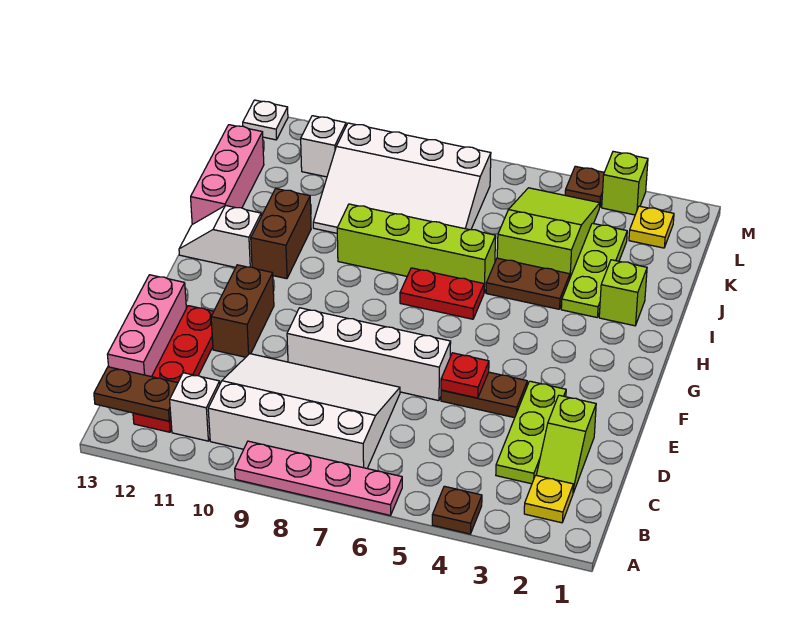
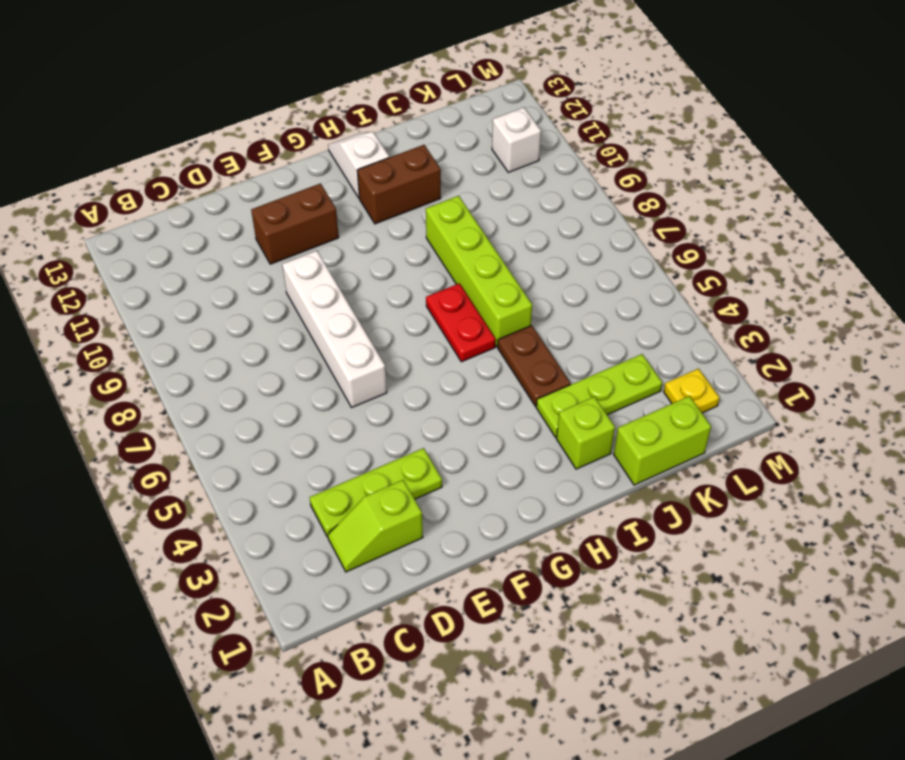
lime brick J1:K1 level 1 -> none
none -> brown plate A4 level 1
none -> pink plate A6:A9 level 1
none -> yellow plate B2 level 1

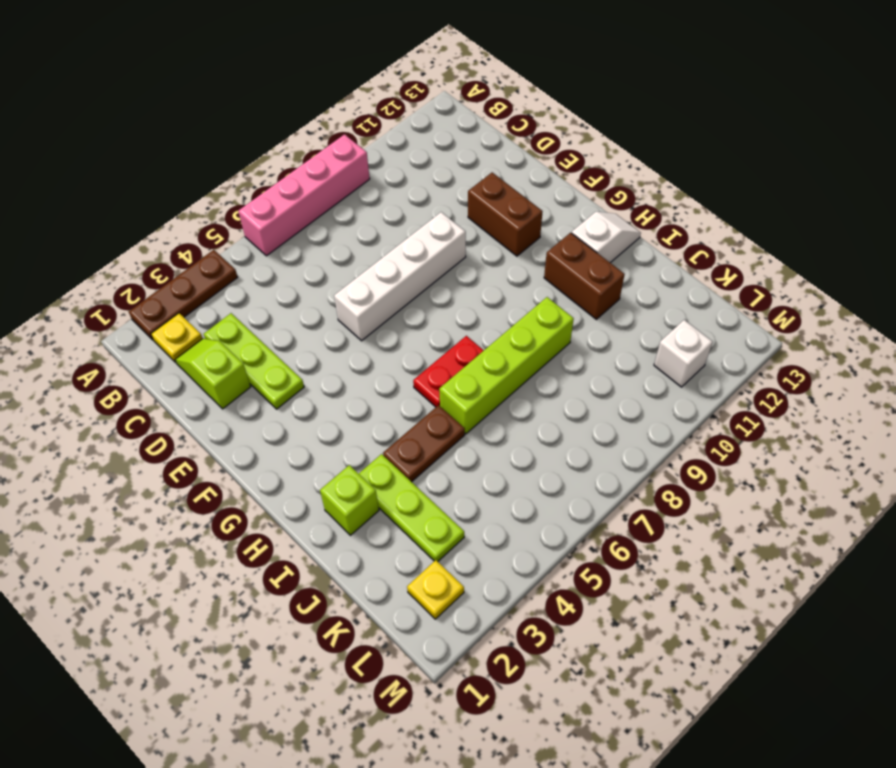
brown plate A2:A4 level 1 -> brown plate A4 level 1
pink brick A6:A9 level 1 -> pink plate A6:A9 level 1
none -> white slope B7:D10 level 1 top B
none -> white brick B11 level 1
none -> red plate B12:E12 level 1

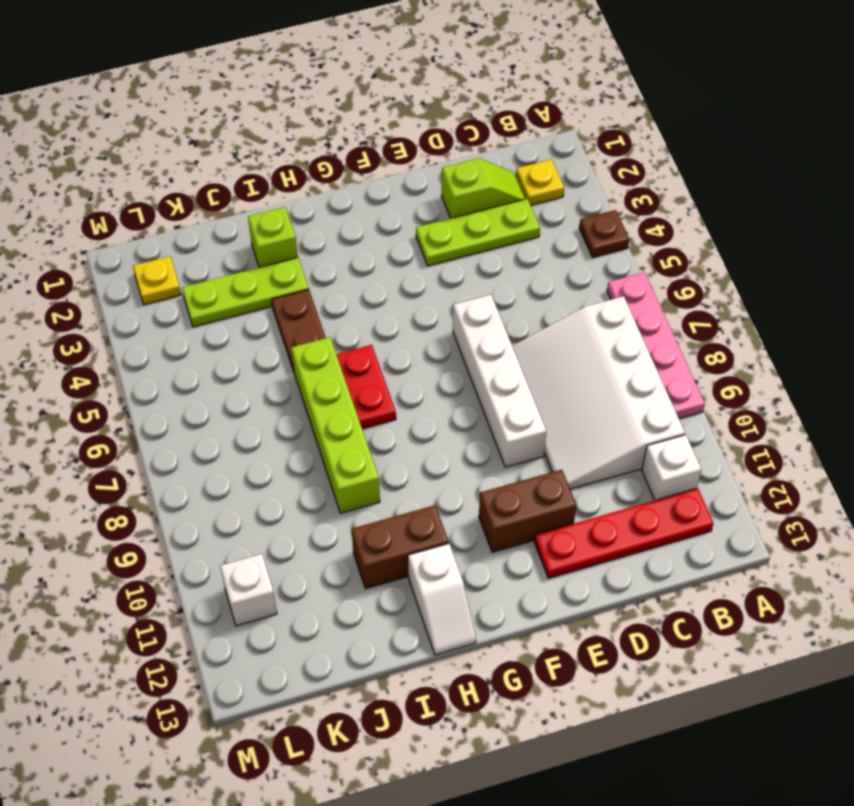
none -> pink brick C13:E13 level 1
none -> brown plate E4:E5 level 1
none -> pink brick I13:K13 level 1

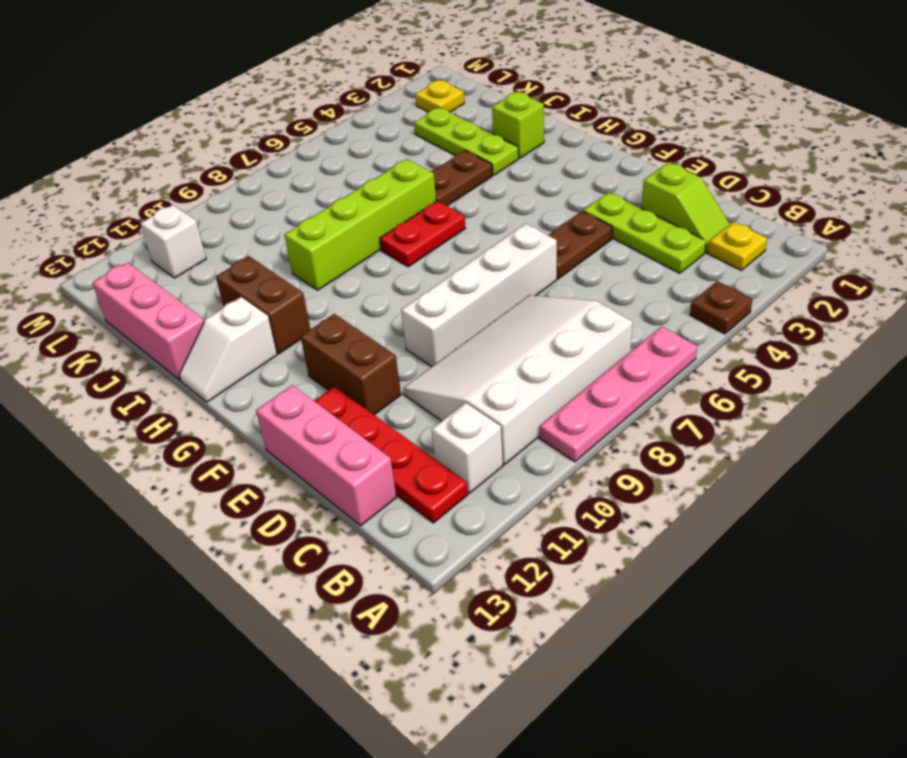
none -> lime slope J4:L5 level 1 top J
none -> white slope J7:L10 level 1 top L
none -> lime brick M3 level 1

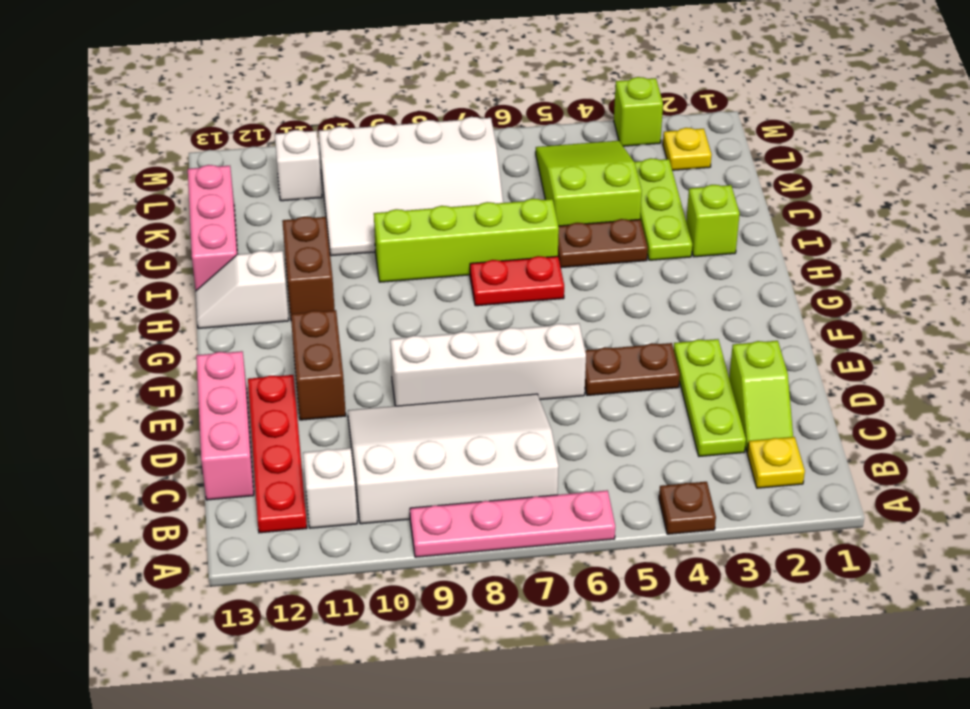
none -> brown plate M4 level 1
none -> white plate M13 level 1
none -> brown plate B12:B13 level 2

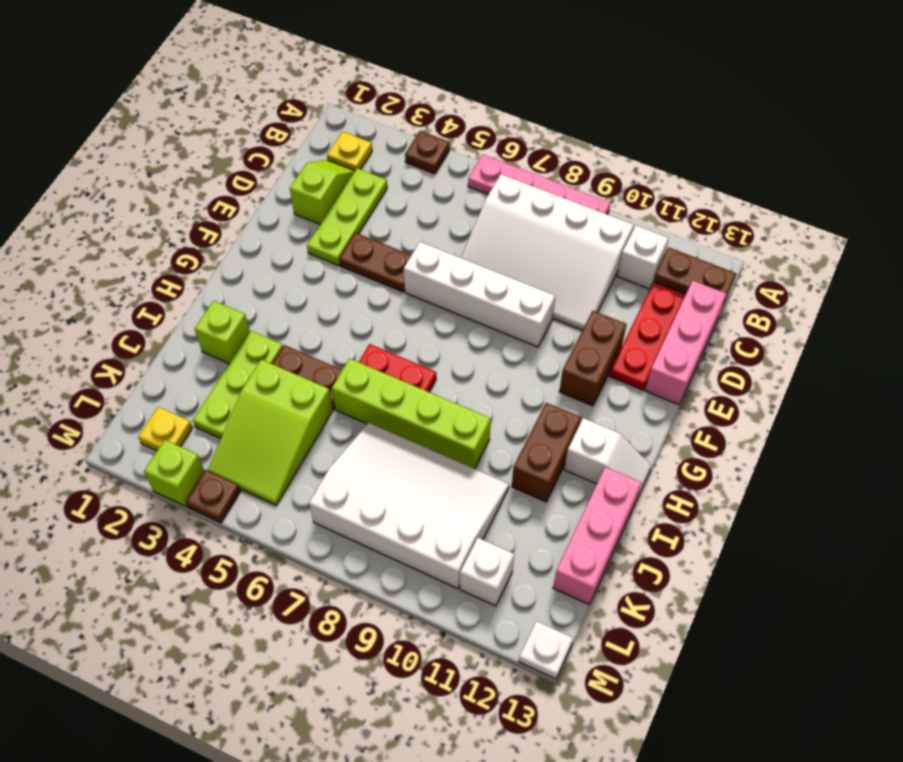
none -> red plate E5 level 2

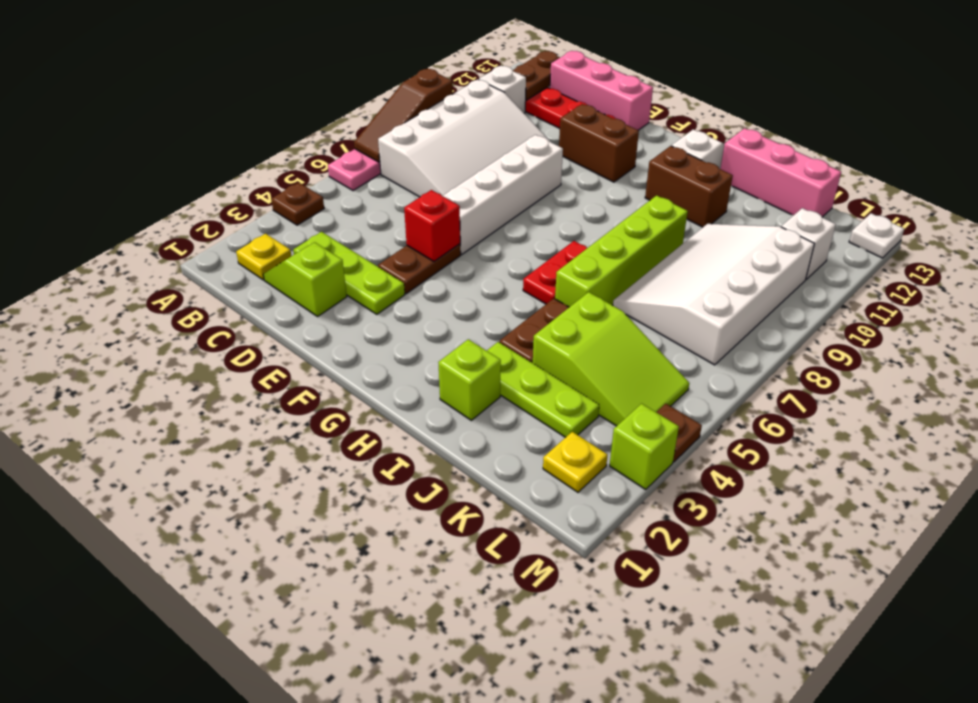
brown slope A7:A9 level 2 top 9 -> none
red brick E5 level 2 -> red plate E5 level 2

